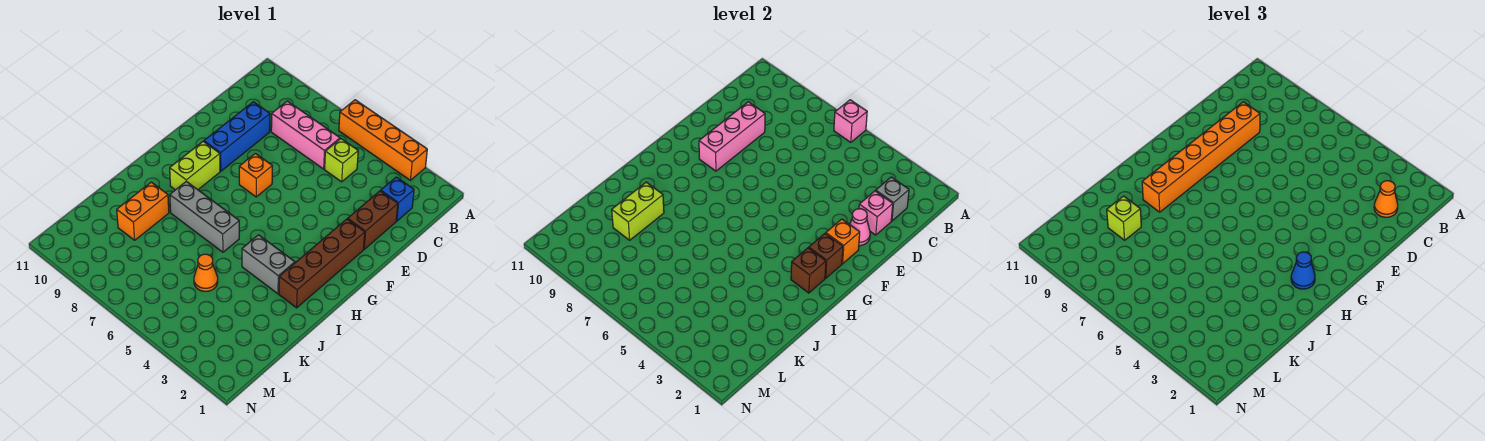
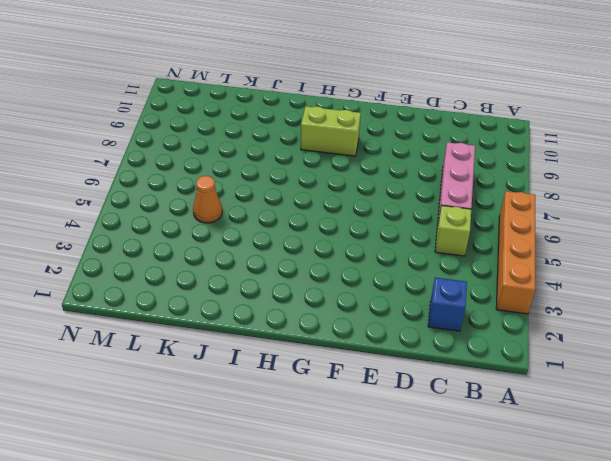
none -> brown brick D2:E2 level 1
none -> blue brick D9:F9 level 1
none -> brown brick F2:I2 level 1

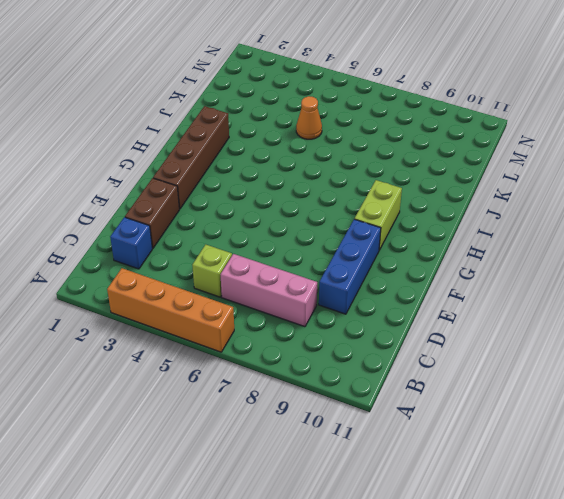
none -> orange brick F7 level 1
none -> grey brick I3:I4 level 1
none -> grey brick I6:I8 level 1

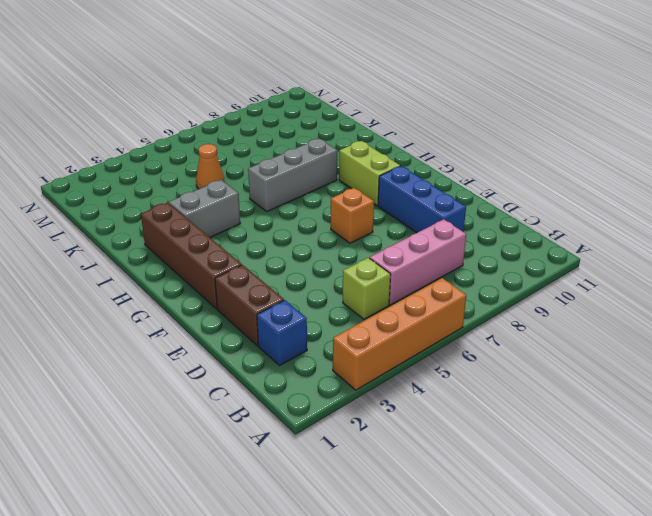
none -> orange brick J9:K9 level 1
none -> pink brick A6 level 2
none -> grey brick C2 level 2

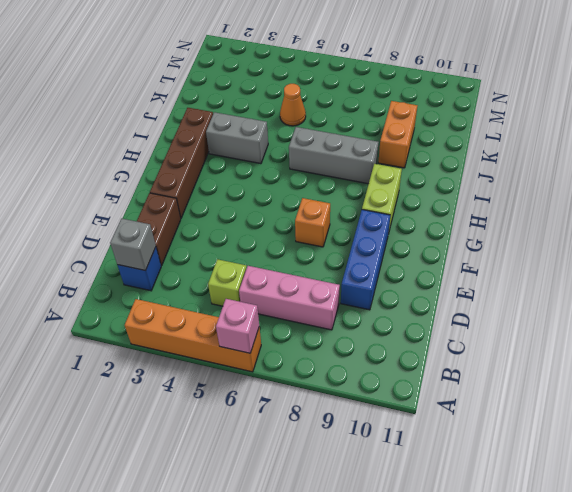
none -> pink brick D2 level 2
none -> pink brick D9:F9 level 2
none -> pink cone E2 level 2

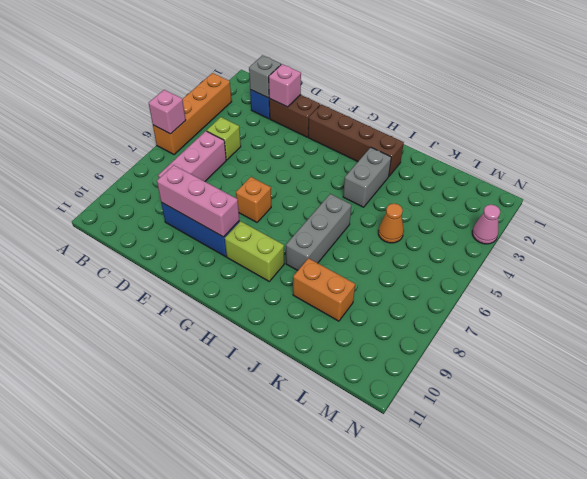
pink cone N3 level 1 -> pink cone E2 level 2
none -> orange brick F2 level 2
none -> brown brick G2 level 2
none -> brown brick H2 level 2

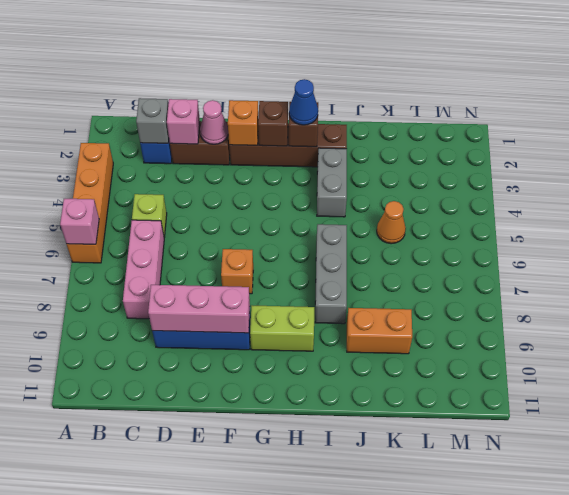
none -> lime brick J9:K9 level 2
none -> orange cone C2 level 3
none -> orange brick D9:I9 level 3

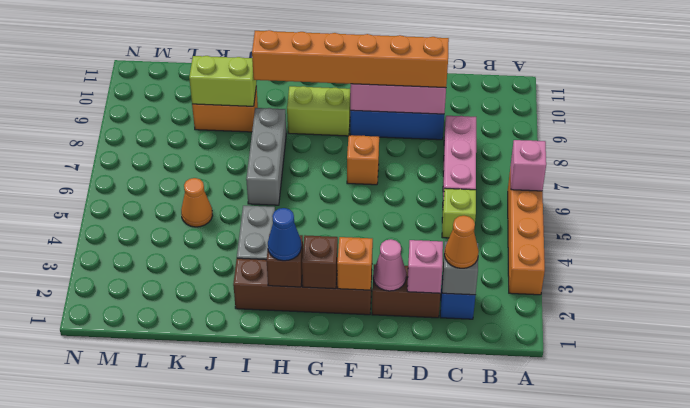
none -> lime brick K9 level 3

